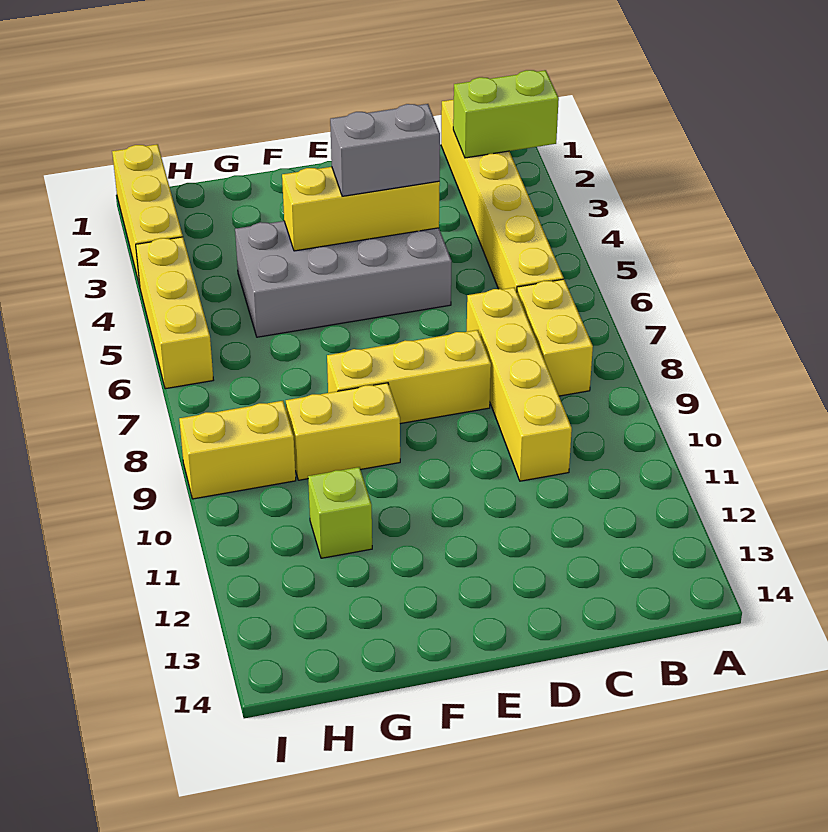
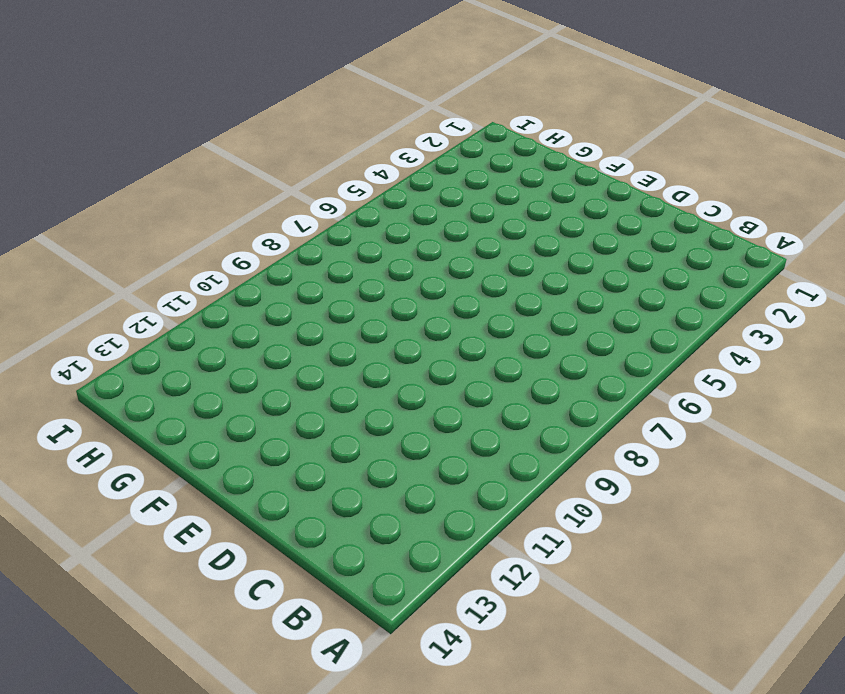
none -> yellow brick B1:B6 level 1
none -> yellow brick B7:B8 level 1
none -> yellow brick C7:C10 level 1

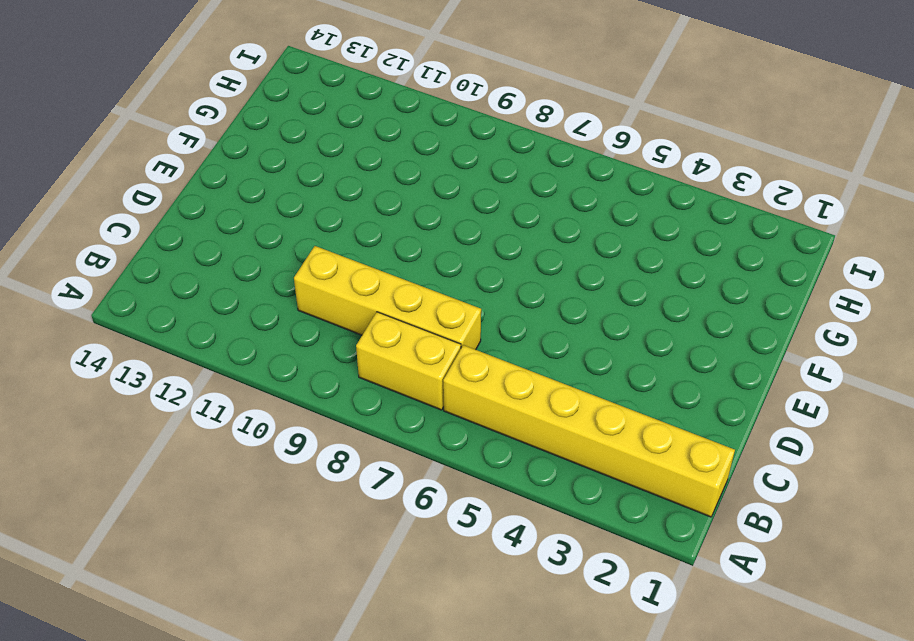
none -> grey brick D4:G5 level 1
none -> yellow brick D8:F8 level 1
none -> yellow brick F9:G9 level 1

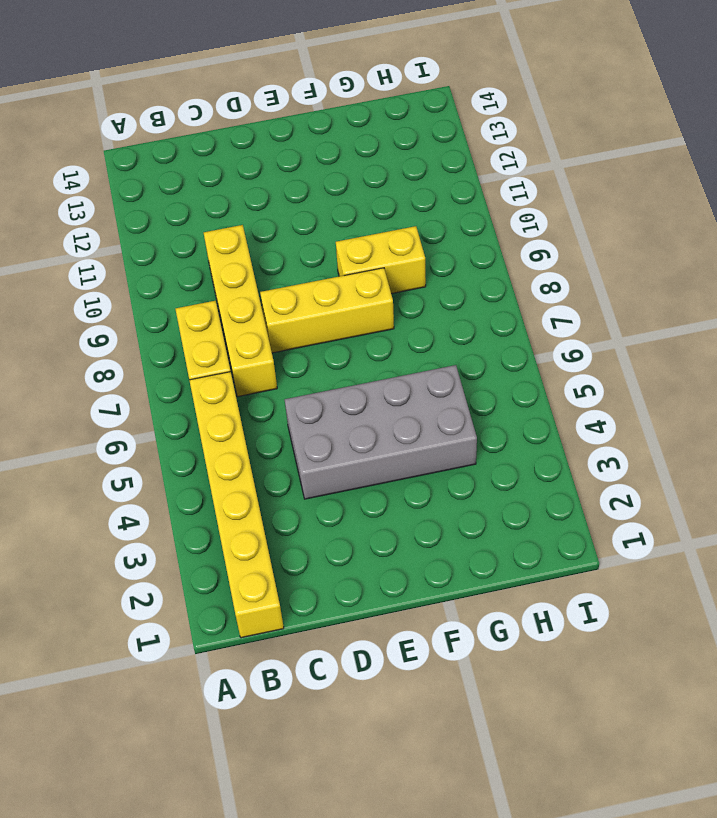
none -> lime brick G11 level 1
none -> yellow brick H9:I9 level 1
none -> yellow brick I1:I3 level 1

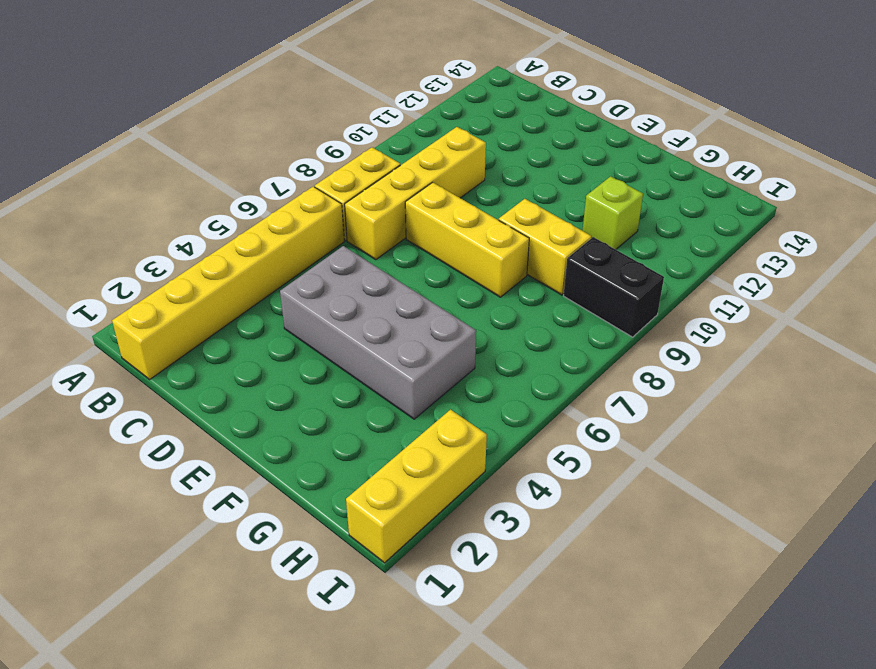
black brick H9:I9 level 1 -> yellow brick H9:I9 level 1
none -> yellow brick I4:I6 level 1
none -> lime brick A2:B2 level 2
none -> yellow brick D4:F4 level 2

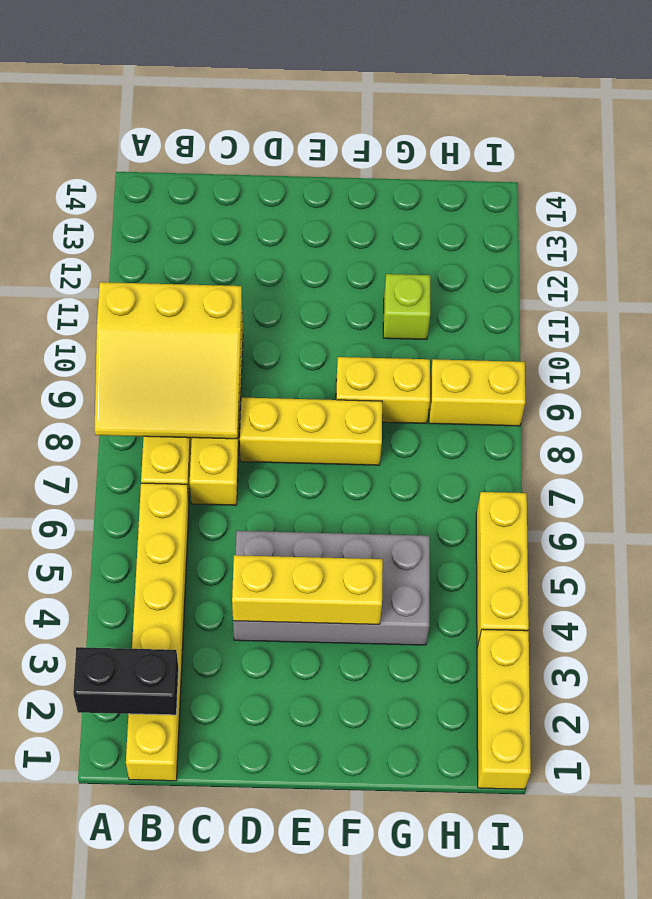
black brick A2:B2 level 2 -> lime brick A2:B2 level 2
yellow slope A8:C10 level 2 top 10 -> none
none -> grey brick D4:E4 level 3

